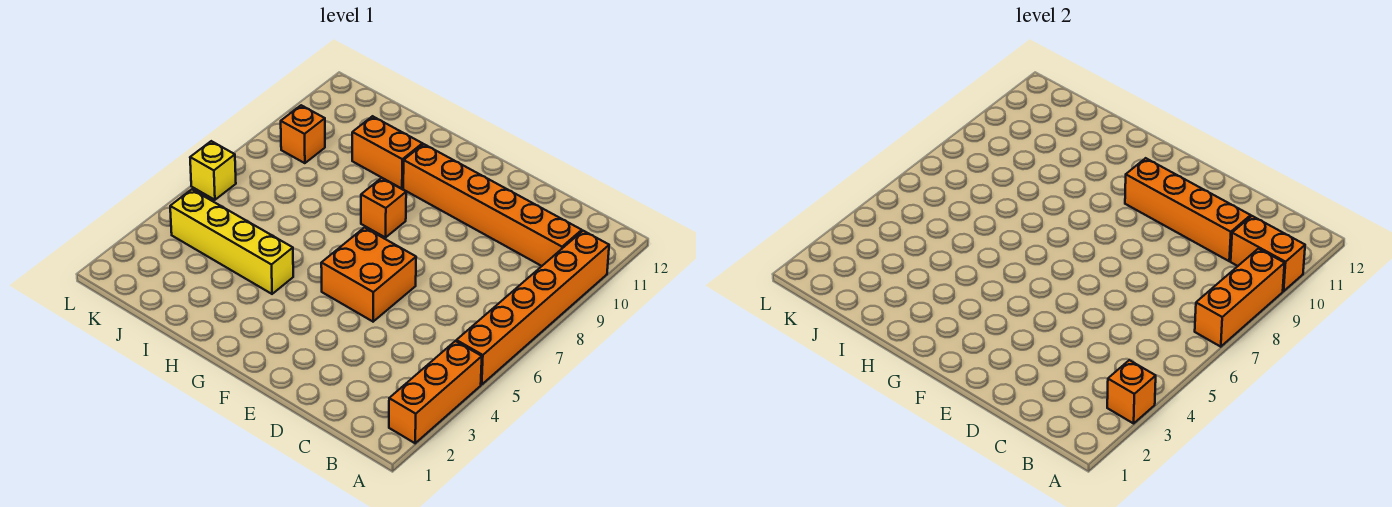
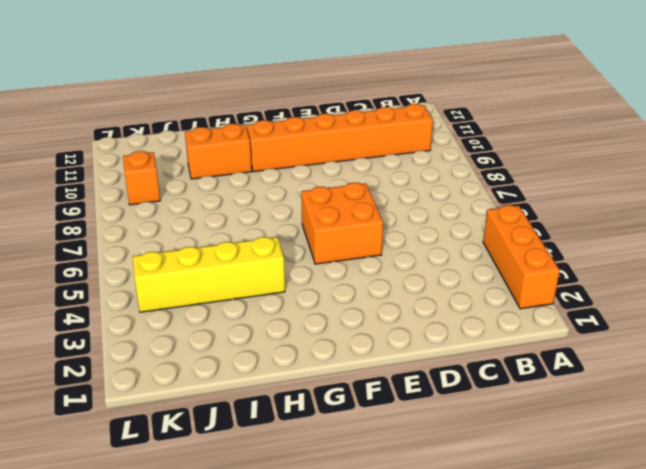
none -> orange brick A5:A10 level 1
none -> orange brick G8 level 1
none -> yellow brick L6 level 1

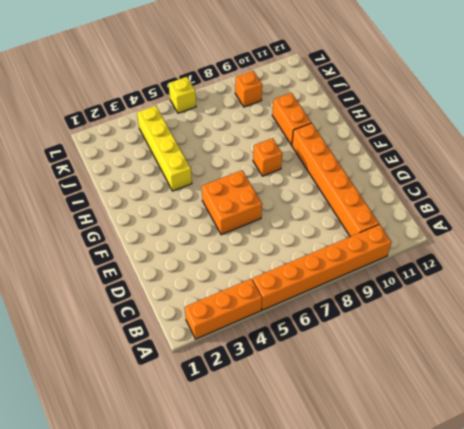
none -> orange brick A3 level 2
none -> orange brick A7:A9 level 2
none -> orange brick A10:B10 level 2

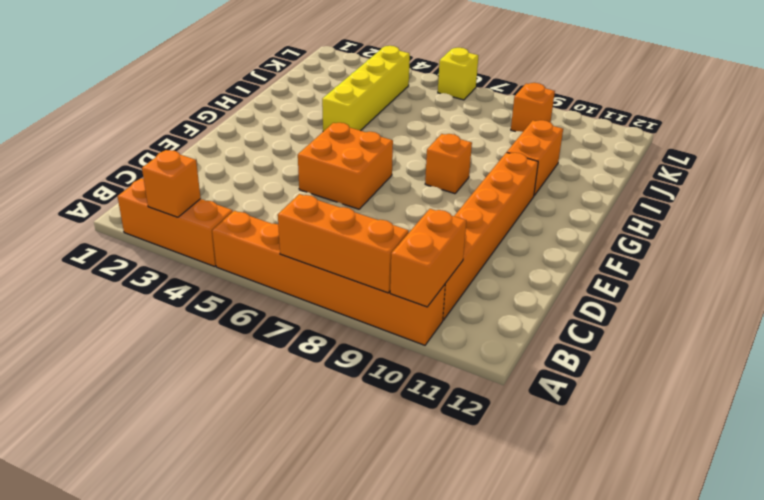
none -> orange brick C10:F10 level 2

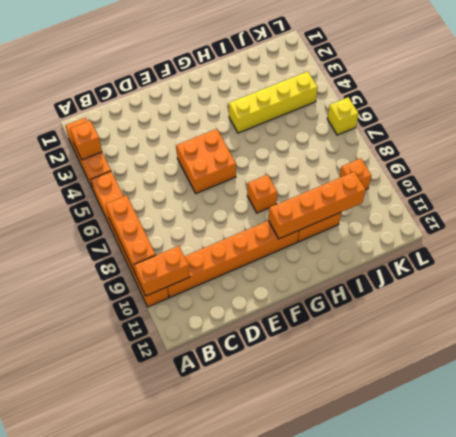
orange brick G10:J10 level 2 -> orange brick C10:F10 level 2

